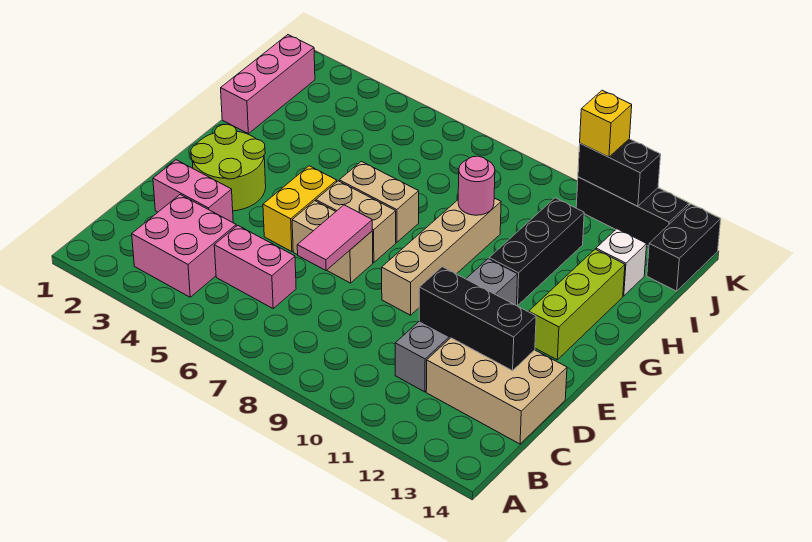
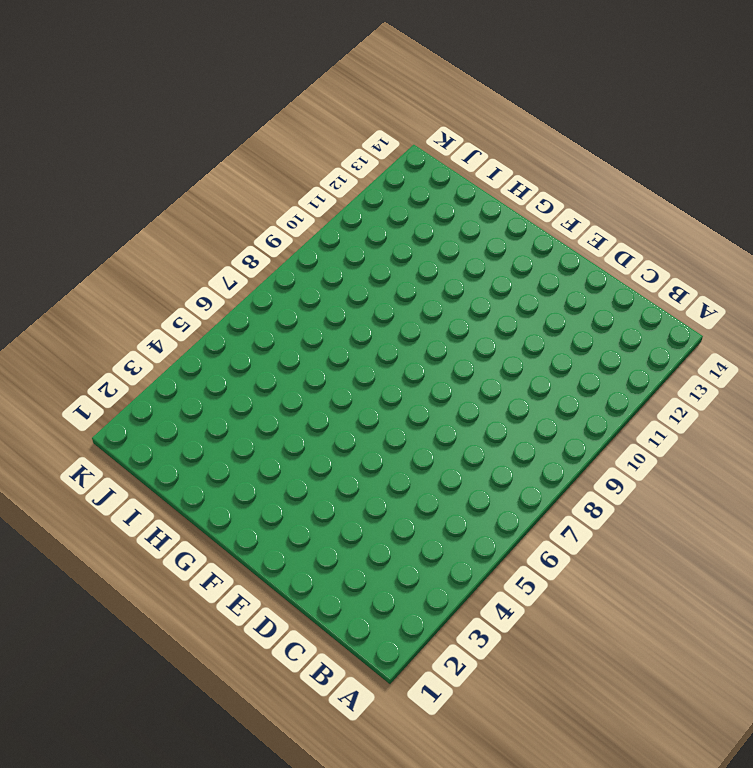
none -> pink brick B3:C4 level 1
none -> pink brick C5:C6 level 1
none -> grey brick C11:F11 level 1

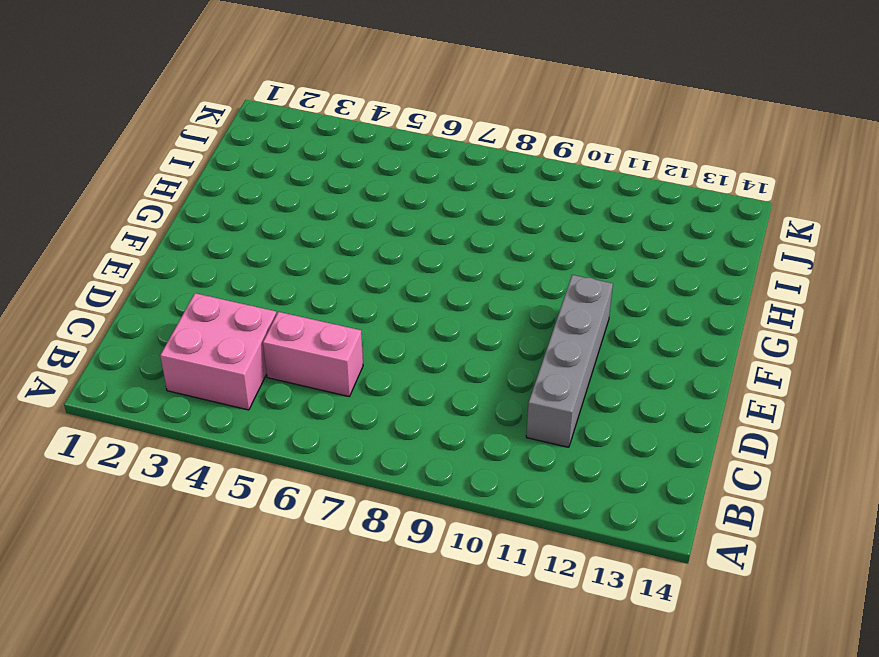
none -> tan brick C12:D14 level 1
none -> pink brick D2:D3 level 1
none -> lime round brick E2:F3 level 1

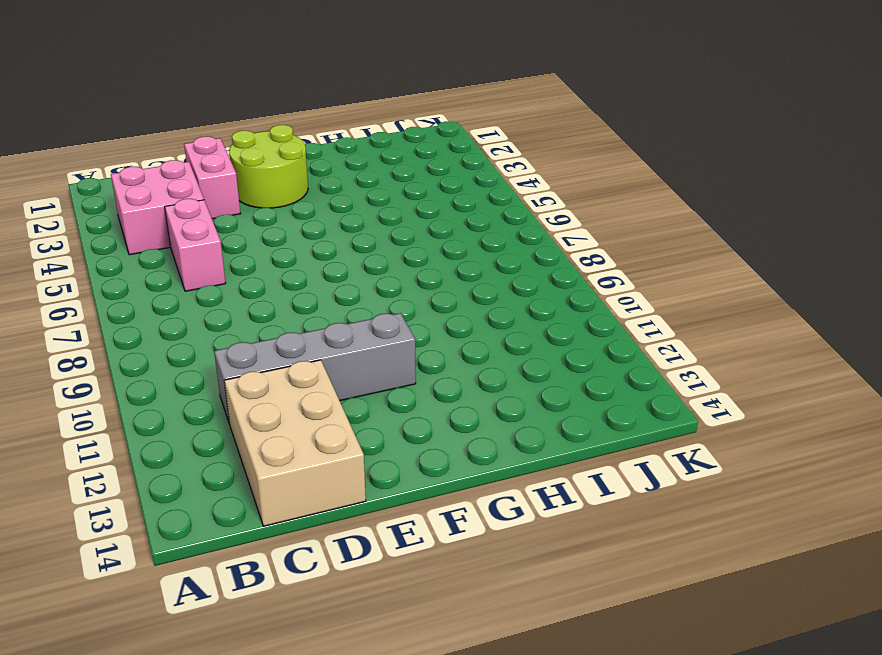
none -> yellow brick E5:F5 level 1
none -> tan brick E6:E7 level 1
none -> tan brick E9:H9 level 1

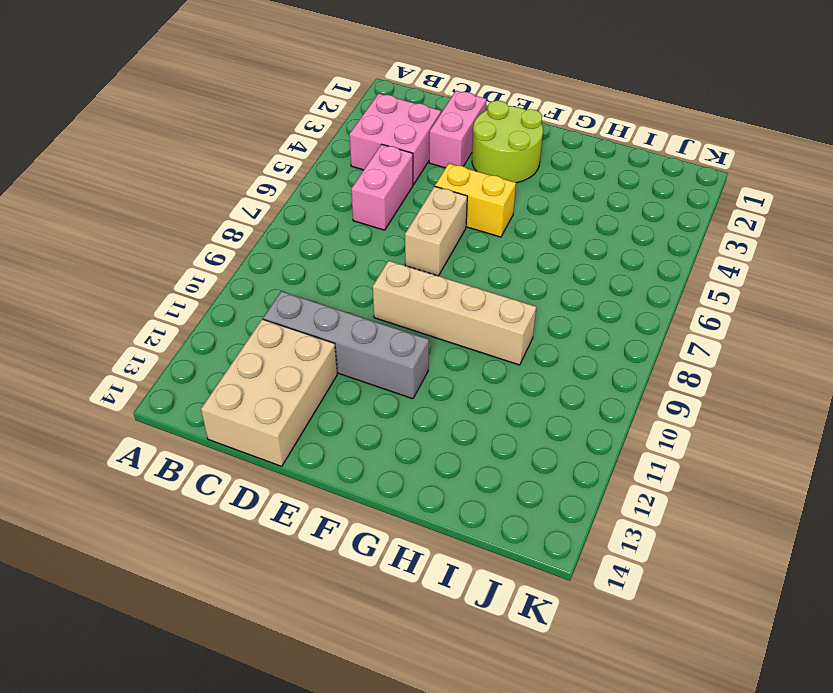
none -> tan brick F6:F7 level 1
none -> lime brick F13:H13 level 1
none -> tan brick G6:G7 level 1

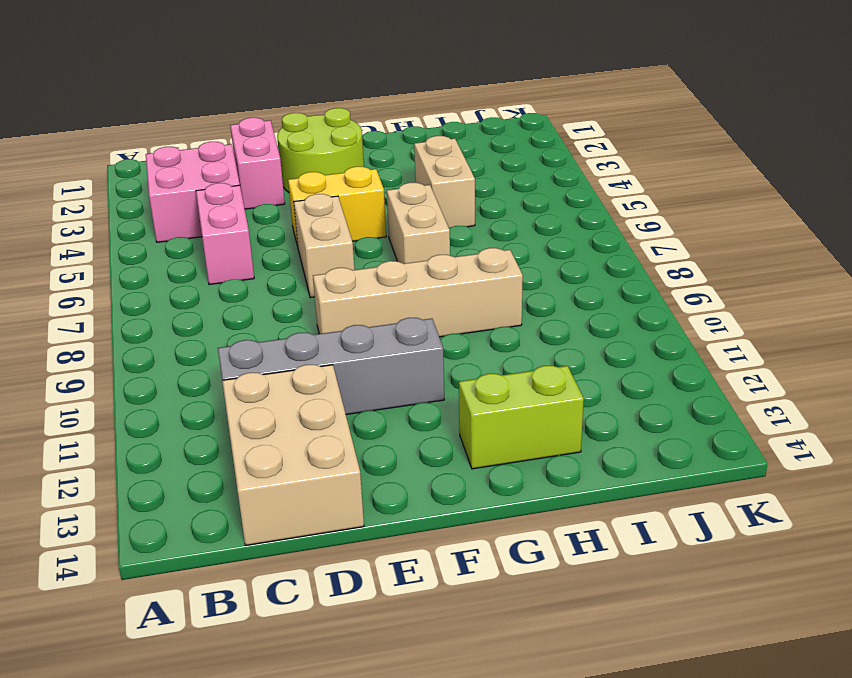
lime brick G13:H13 level 1 -> lime brick F13:H13 level 1
tan brick H4:H5 level 1 -> tan brick F6:F7 level 1
none -> black brick G11:I11 level 1
none -> pink brick H1:J1 level 1
none -> white brick I13 level 1

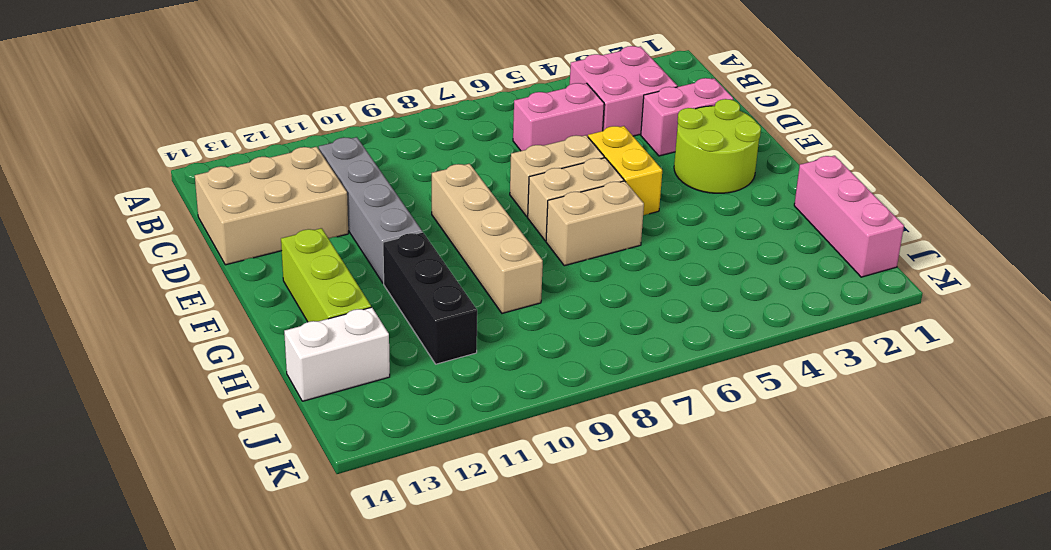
white brick I13:I14 level 1 -> white brick I13 level 1
none -> black brick J14:K14 level 1
none -> black brick K11:K13 level 1
none -> pink tile D7:E7 level 2

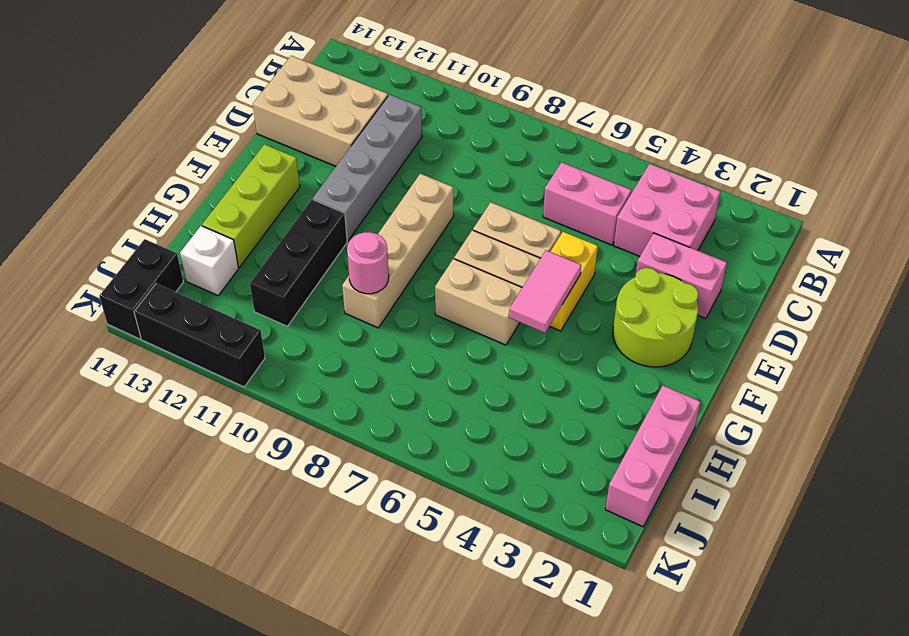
pink tile F5:G5 level 2 -> pink tile D7:E7 level 2
none -> black brick D11:D13 level 2
none -> black brick K11:K12 level 2
none -> yellow brick K11 level 3

